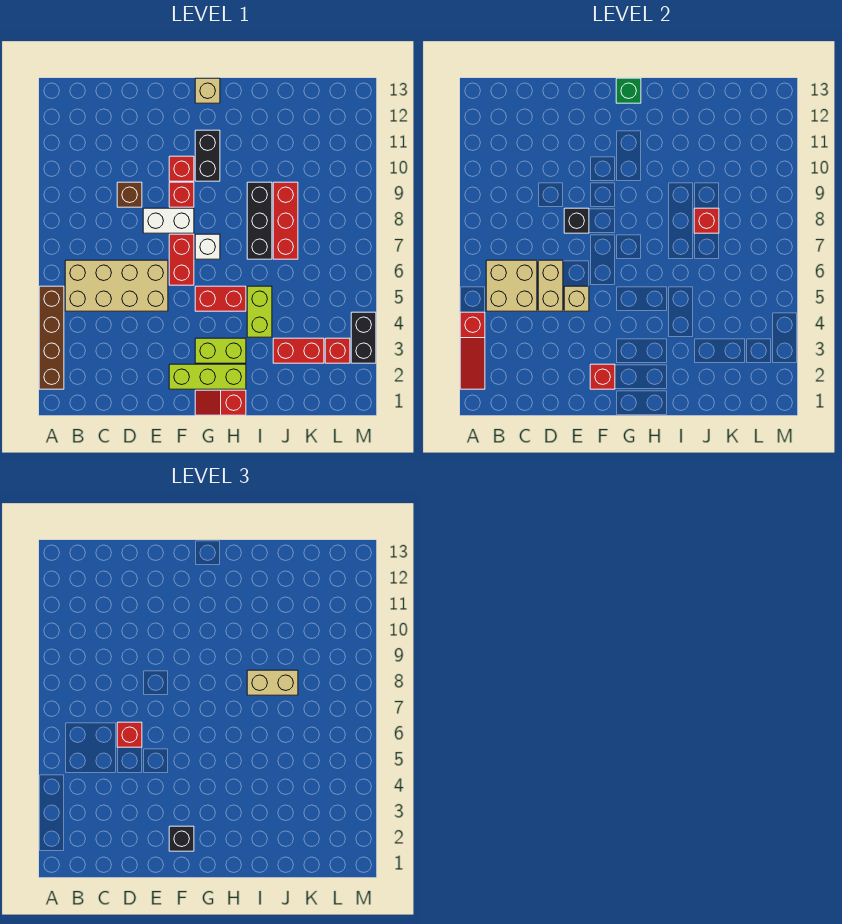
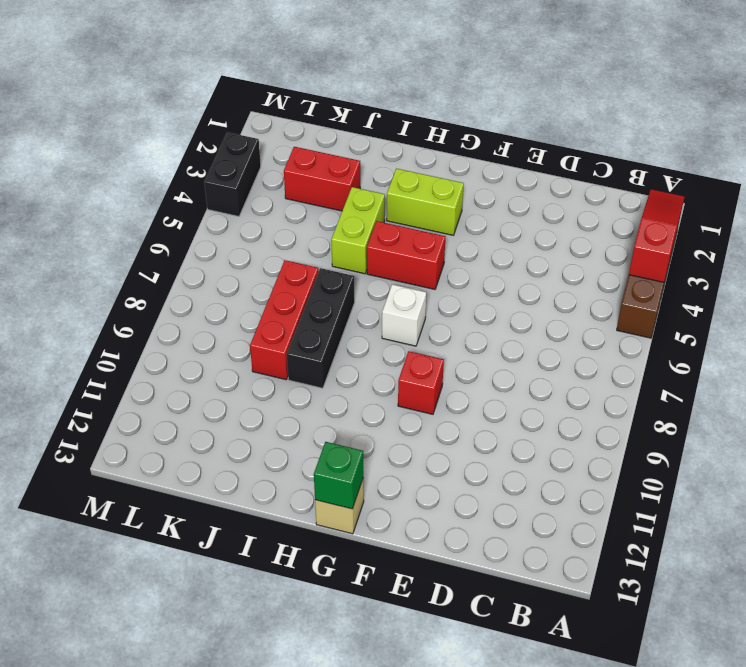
none -> tan brick B5:E6 level 1
none -> brown brick D9 level 1
none -> white brick E8:F8 level 1
none -> lime brick F2:H2 level 1

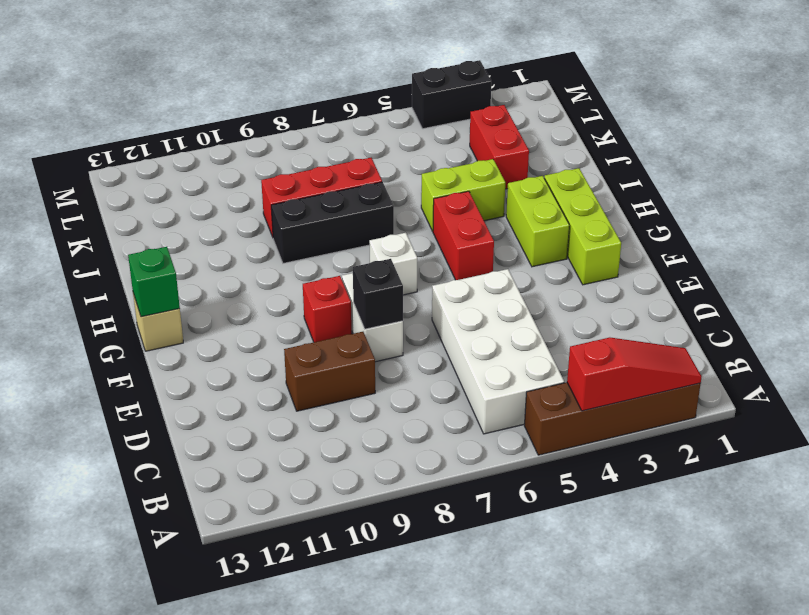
white brick B5:E6 level 1 -> tan brick B5:E6 level 1
brown brick D9:D10 level 1 -> brown brick D9 level 1
none -> red brick F6:F7 level 1
none -> red brick F10 level 1
none -> red slope G1:H1 level 1 top H
none -> black brick G10:G11 level 1

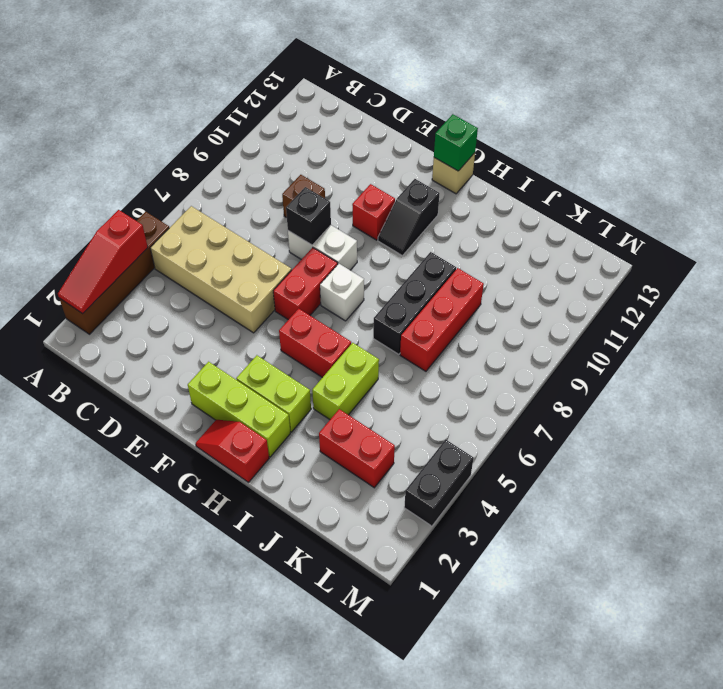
black slope G10:G11 level 1 top 11 -> black brick G10:G11 level 1
none -> red brick F9 level 1
none -> red brick L3 level 1
none -> tan brick B5:C6 level 2
none -> tan brick D5:D6 level 2

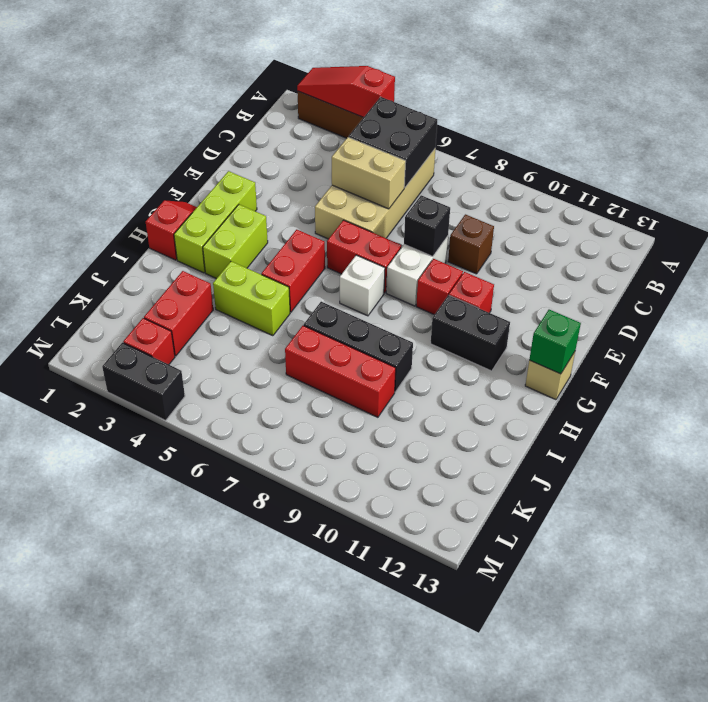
black brick B5:C6 level 2 -> tan brick B5:C6 level 2
none -> tan brick E5 level 2
none -> red brick F2 level 2
none -> red brick J8 level 2
none -> red brick D6 level 3

